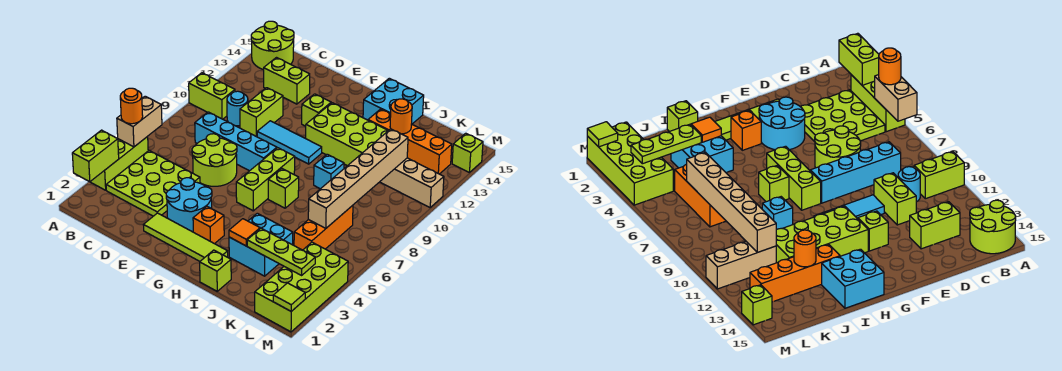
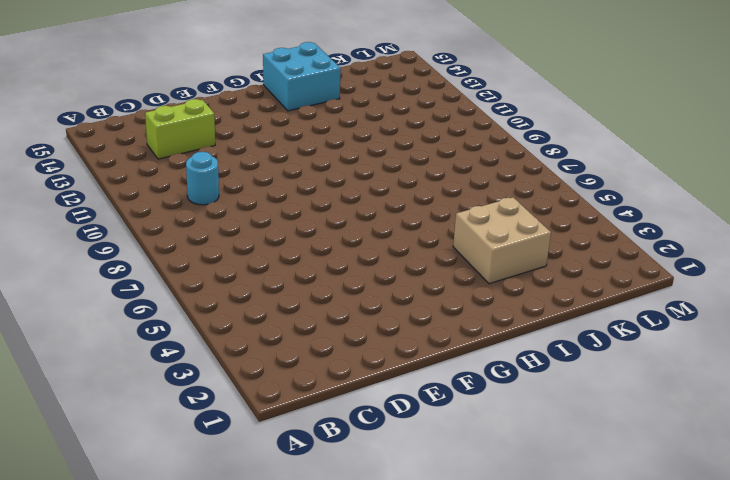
tan brick I3:J4 level 1 -> cyan brick I3:J4 level 1
none -> lime brick A3:A5 level 1
none -> lime brick A10:B10 level 1
none -> lime round brick A14:B15 level 1
none -> lime plate B3:D5 level 1

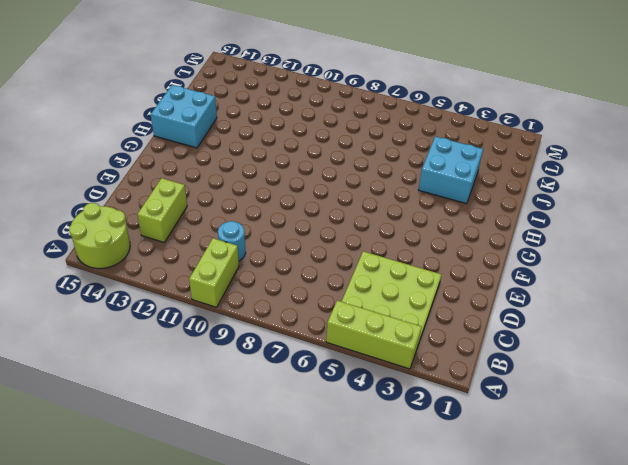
none -> cyan brick C8:F8 level 1
none -> lime round brick D6:E7 level 1
none -> lime brick D10:D11 level 1
none -> lime tile E2:H2 level 1

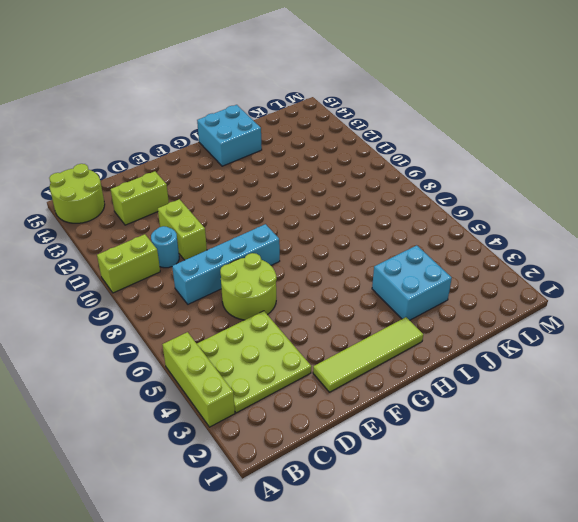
none -> cyan round brick E3:F4 level 1
none -> cyan tile E10:G10 level 1
none -> lime brick F12 level 1
none -> orange brick G3 level 1

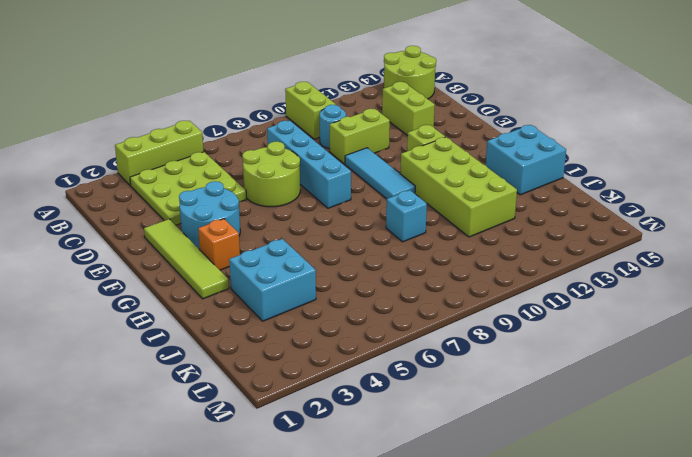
none -> lime brick G6:G8 level 1
none -> lime brick H7 level 1
none -> lime brick I1 level 1
none -> orange brick I13:L13 level 1

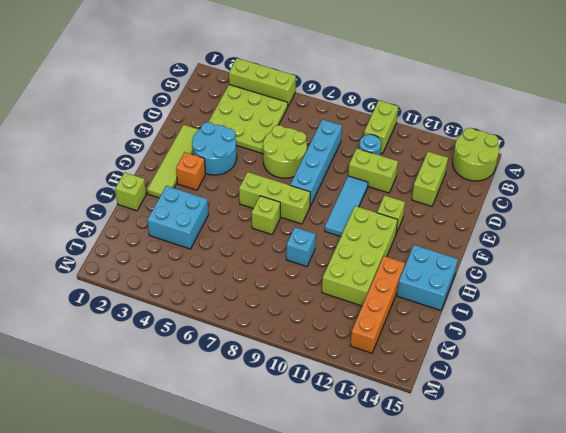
none -> orange brick K5:K7 level 1
none -> tan brick K11:M11 level 1
none -> lime brick L1:M4 level 1
none -> lime brick M14 level 1

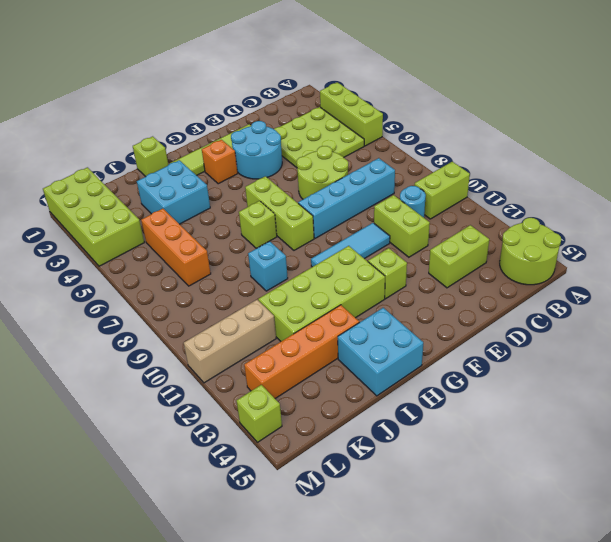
none -> lime brick A2:A3 level 2
none -> tan brick A5:A6 level 2
none -> orange tile I3 level 2
none -> lime plate J3:L3 level 2

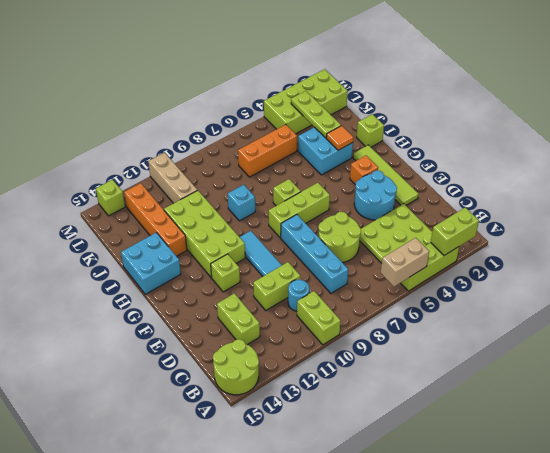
none -> orange round brick J13 level 2
none -> tan brick K6:K11 level 2
none -> lime tile M1 level 2
none -> orange round brick A5 level 3

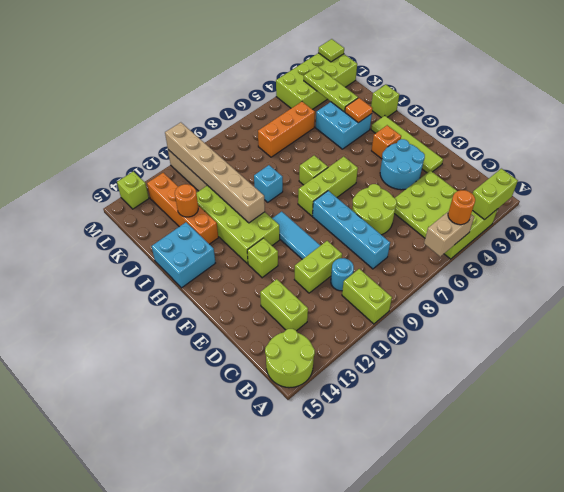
tan brick H11:M11 level 2 -> tan brick K6:K11 level 2

